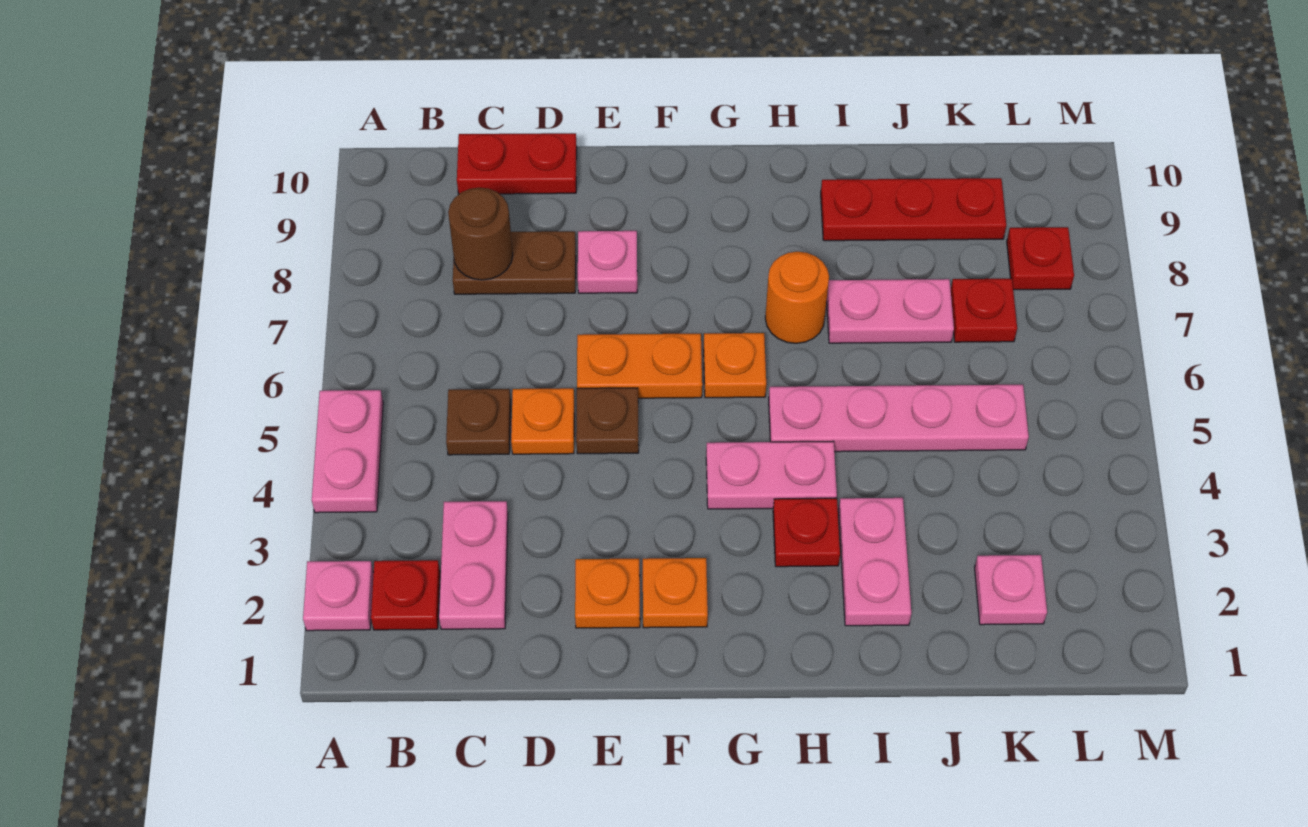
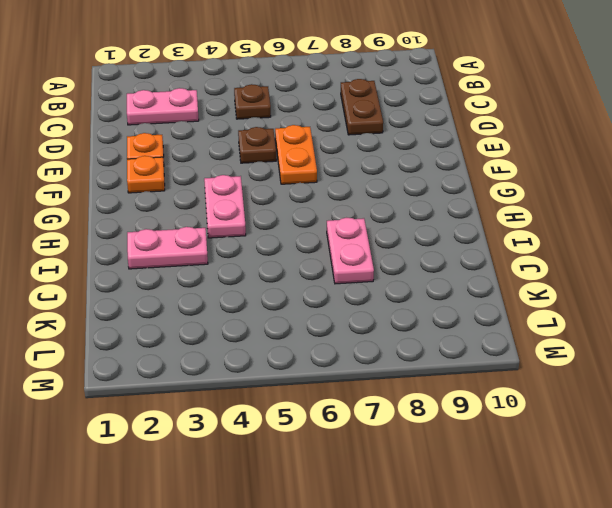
none -> pink plate A2 level 1
none -> pink plate A4:A5 level 1
none -> red plate B2 level 1

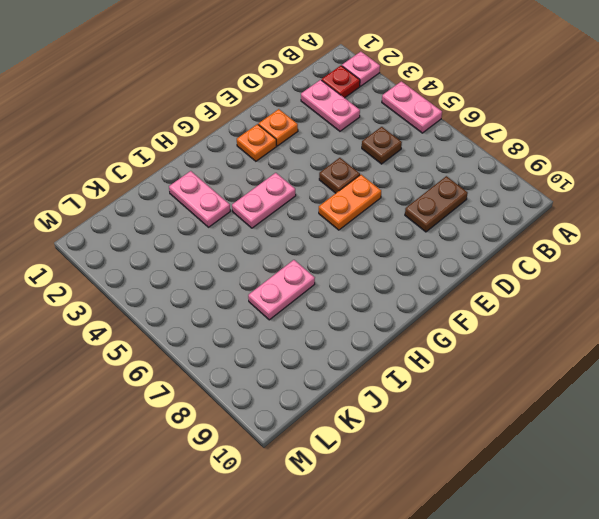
none -> red plate C10:D10 level 1
none -> orange plate D5 level 1
none -> pink plate E8 level 1

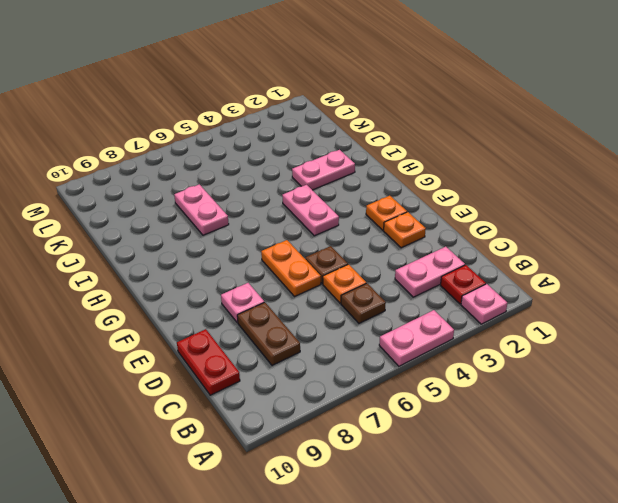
none -> orange plate G6 level 1
none -> red plate H3 level 1
none -> pink plate H5:K5 level 1

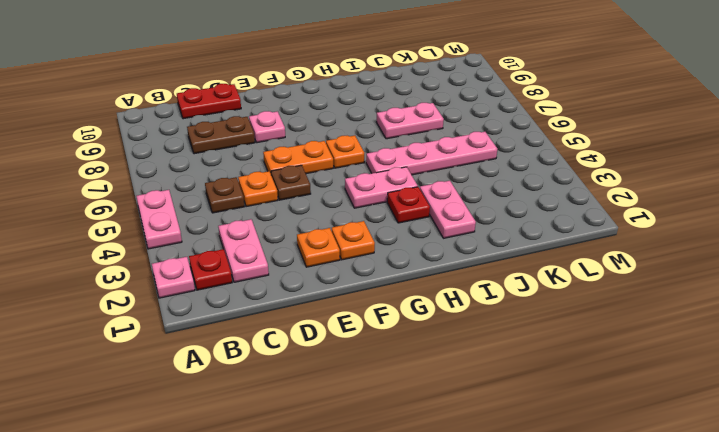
none -> orange round brick H7 level 1
none -> red plate I9:K9 level 1
none -> pink plate K2 level 1

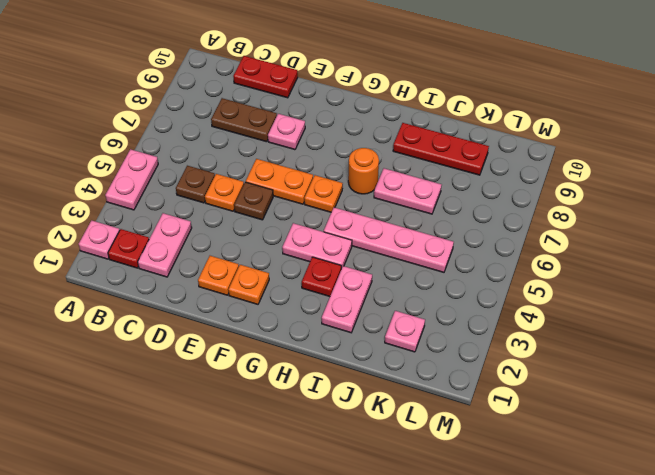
none -> red plate K7 level 1
none -> red plate L8 level 1
none -> brown round brick C8 level 2

